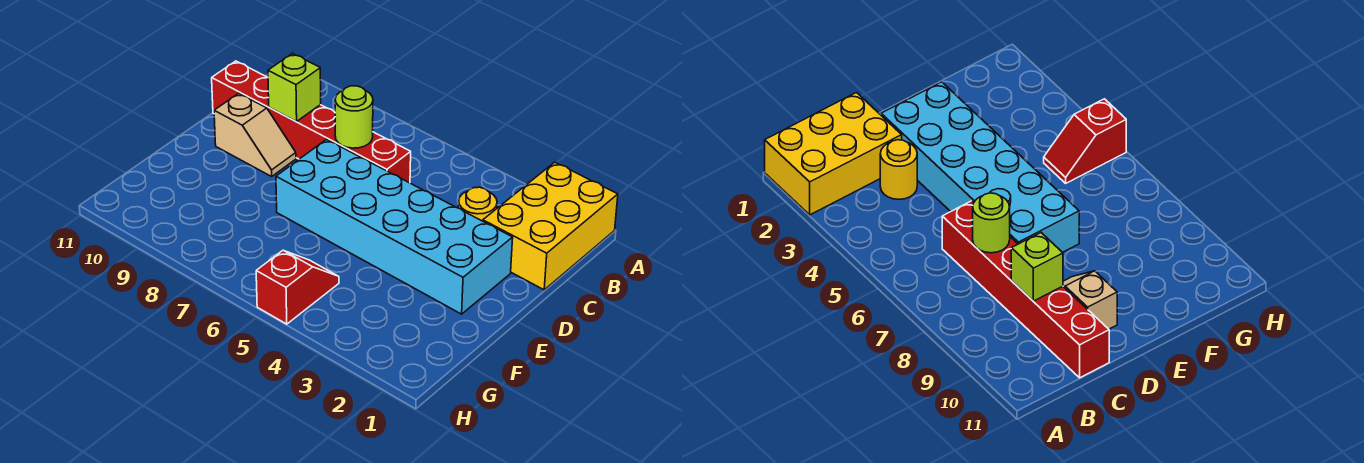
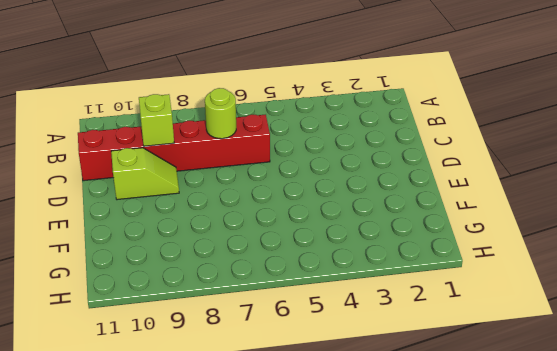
lime slope D9:D10 level 1 top 10 -> tan slope D9:D10 level 1 top 10
none -> yellow brick A1:C2 level 1
none -> yellow round brick C3 level 1

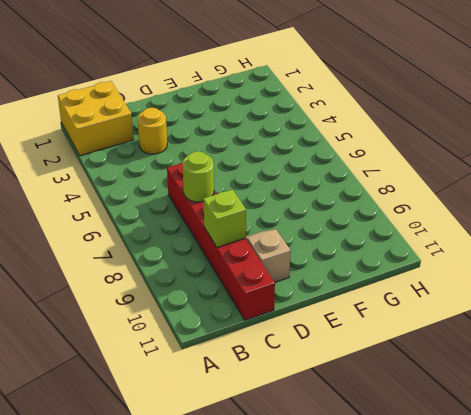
yellow brick A1:B2 level 1 -> yellow brick A1:C2 level 1
none -> cyan brick D2:E7 level 1
none -> red slope G5:H5 level 1 top H

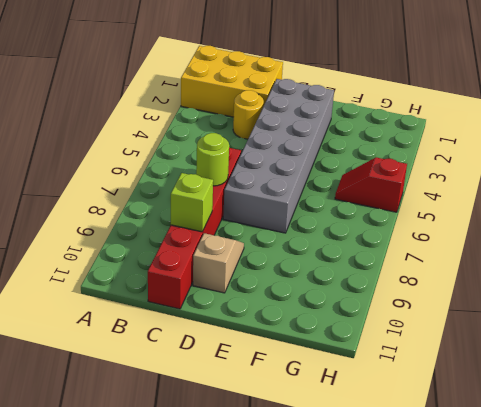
grey brick D2:E7 level 1 -> cyan brick D2:E7 level 1

